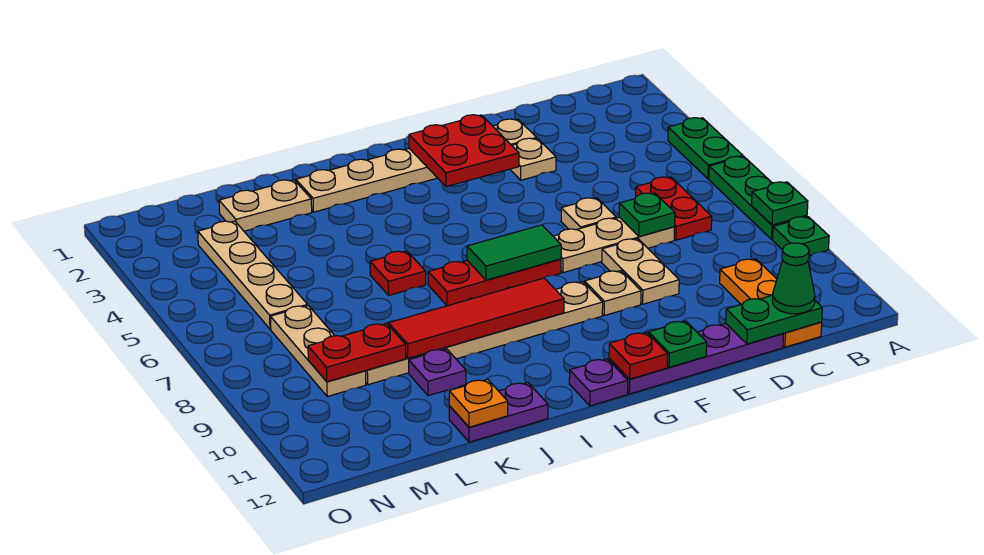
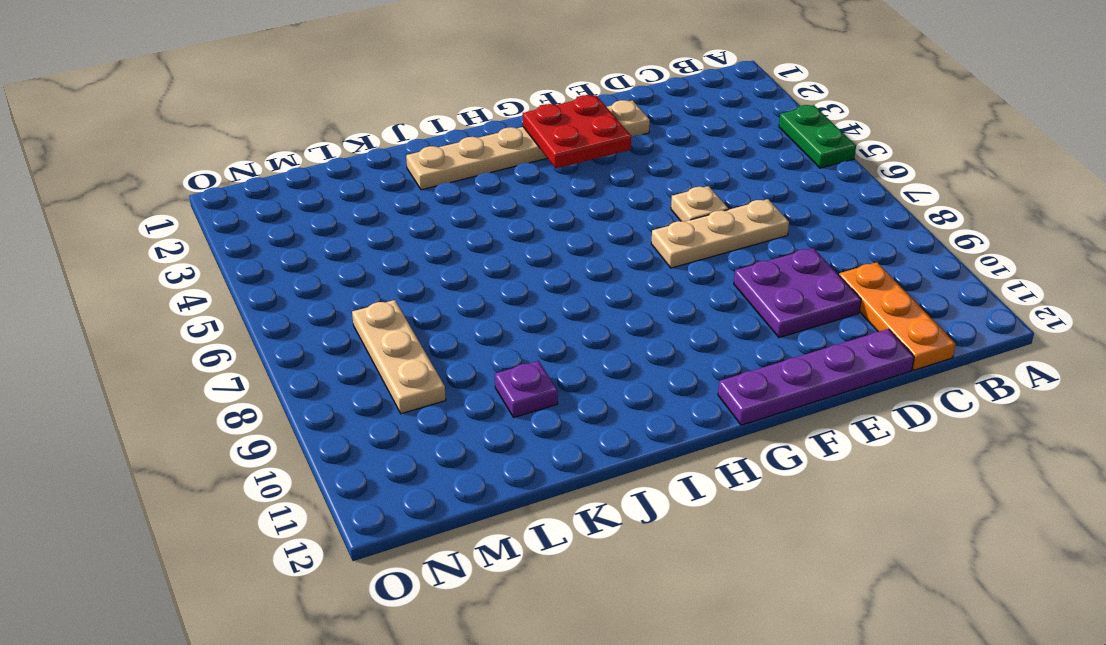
purple plate D9:E10 level 1 -> tan plate E8:E9 level 1
none -> green plate A6:A8 level 1
none -> green plate A9 level 1
none -> red plate C6:C7 level 1
none -> tan plate E3 level 1

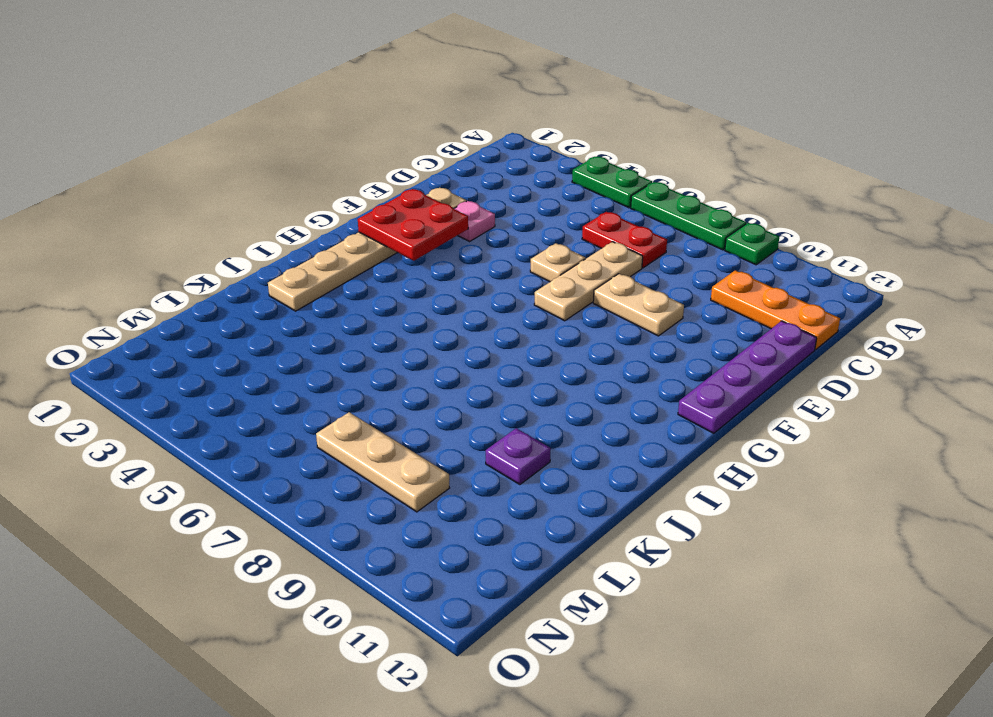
pink plate E3 level 1 -> tan plate E3 level 1
none -> tan plate F9 level 1
none -> red plate G7:I7 level 1
none -> tan plate G9:L9 level 1
none -> purple plate H12 level 1

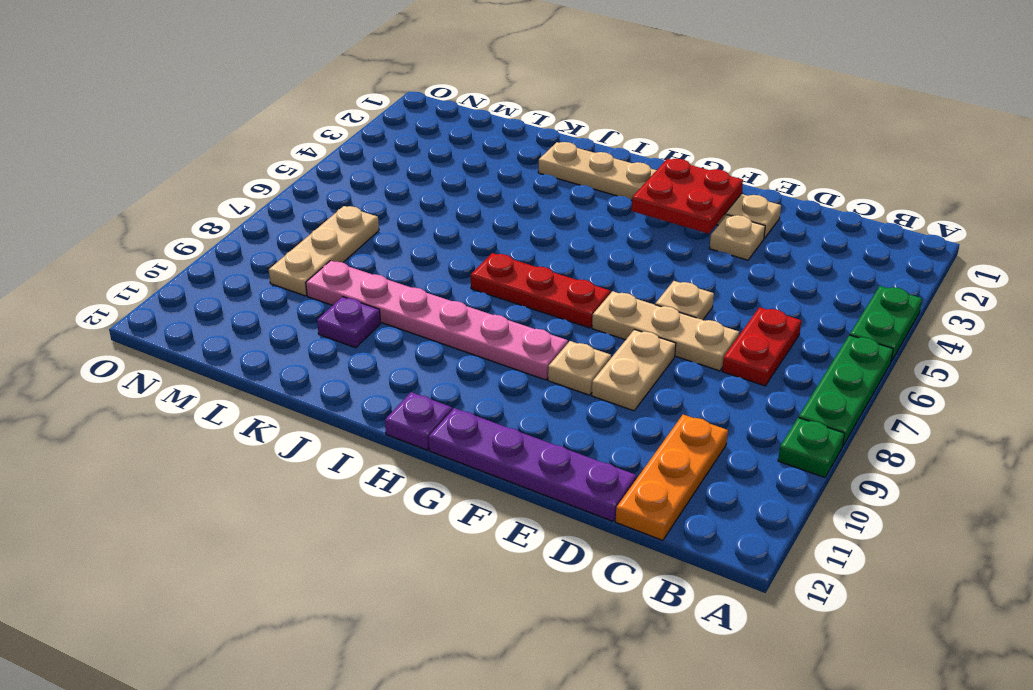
pink plate G9:L9 level 1 -> tan plate G9:L9 level 1
none -> red plate J6 level 1
none -> purple plate J12:K12 level 1
none -> tan plate K2:L2 level 1
none -> tan plate M3:M6 level 1

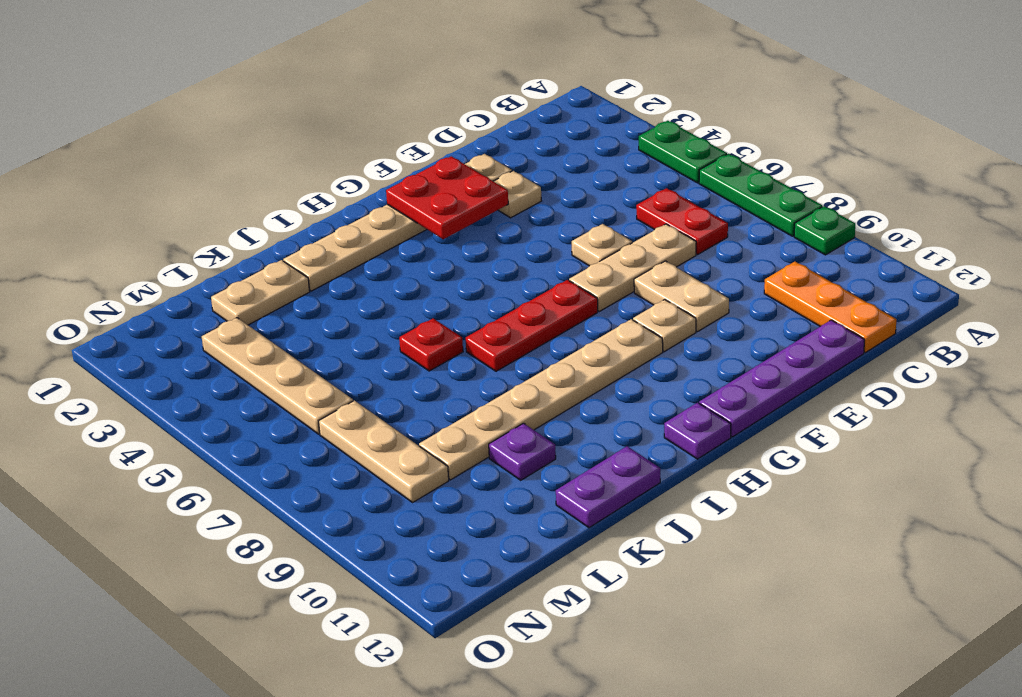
none -> green plate A8 level 2
none -> green plate C12:D12 level 2
none -> green plate D7 level 2
none -> green plate F12 level 2

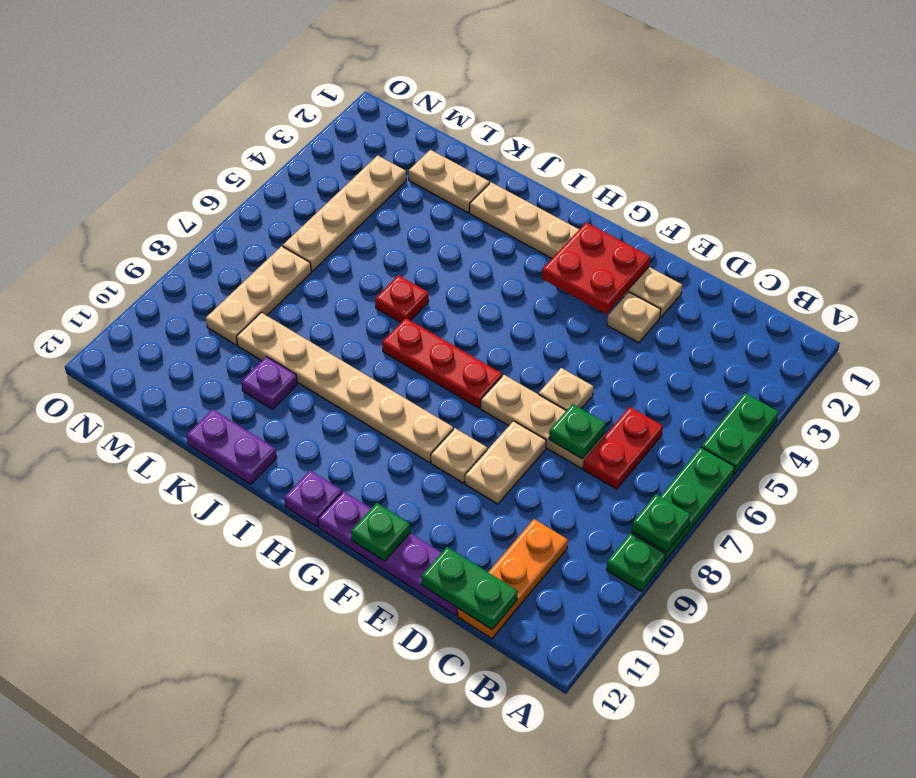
none -> green tile G7:H7 level 2
none -> red plate G12 level 2
none -> red tile H9:K9 level 2
none -> orange plate K12 level 2

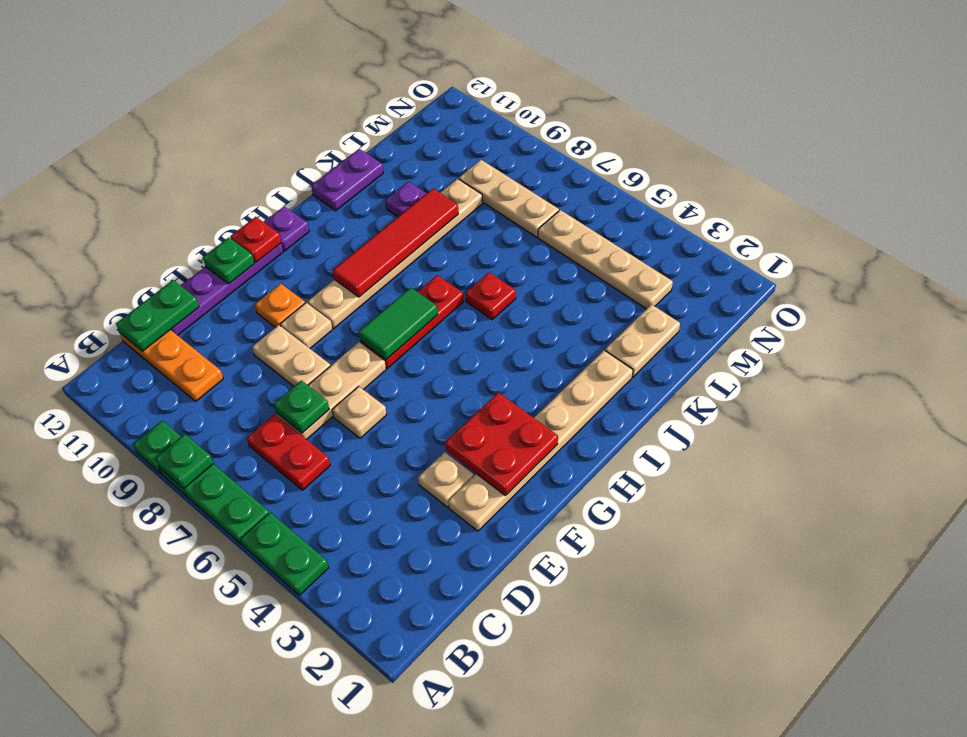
orange plate F10 level 1 -> orange plate K12 level 2
none -> red plate L9:M9 level 2
none -> green cone C12 level 3

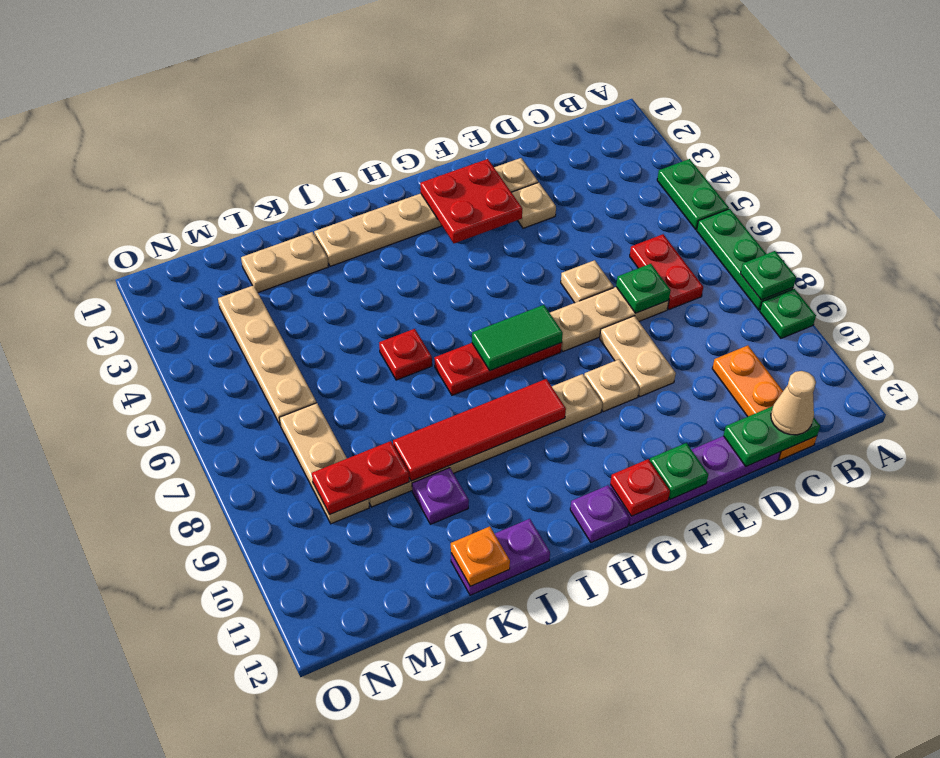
tan cone C12 level 3 -> green cone C12 level 3

